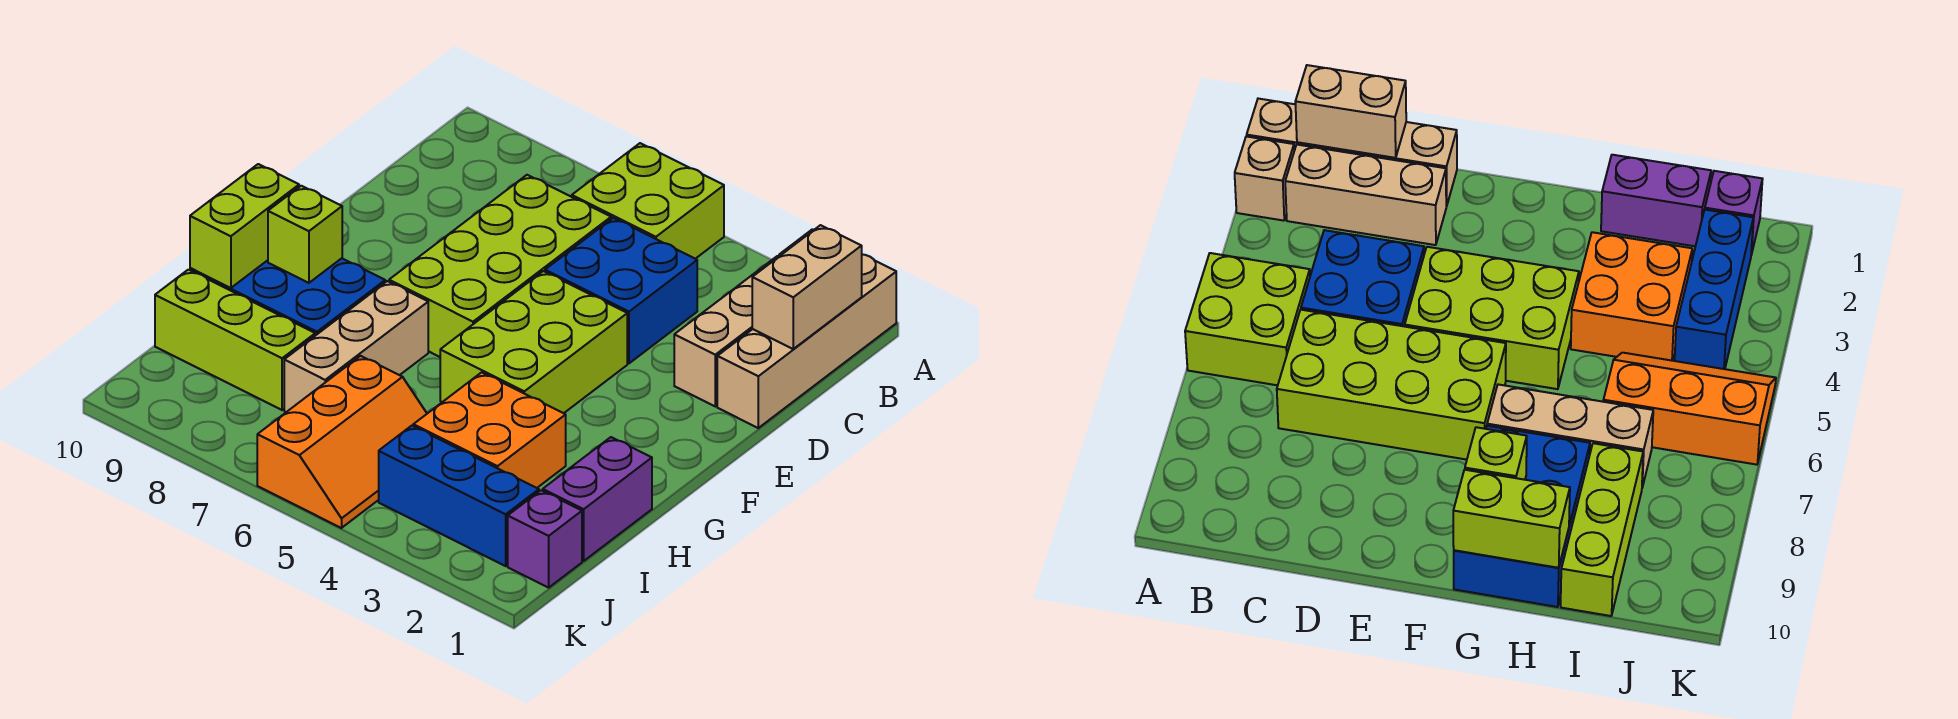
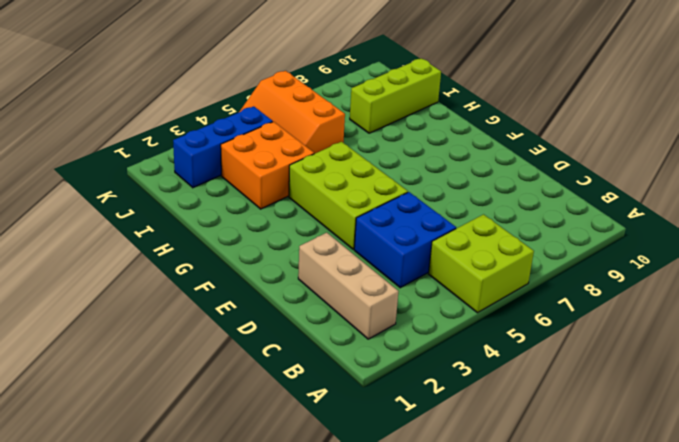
none -> tan brick A1:D1 level 1
none -> tan brick A2 level 1
none -> lime brick C6:F7 level 1

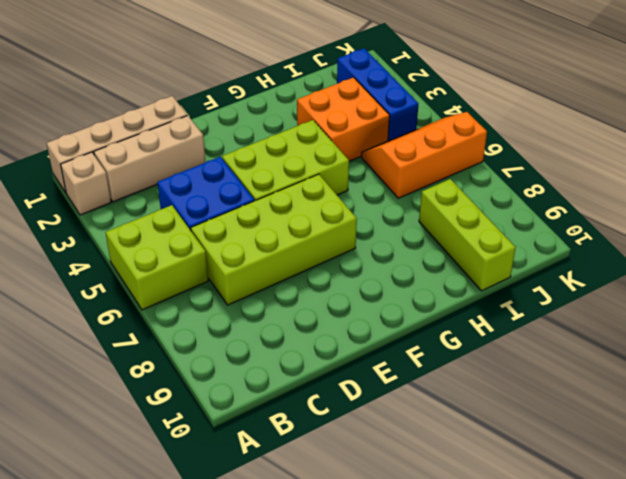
none -> tan brick G7:I7 level 1
none -> blue brick G8:H10 level 1
none -> purple brick H1:I1 level 1

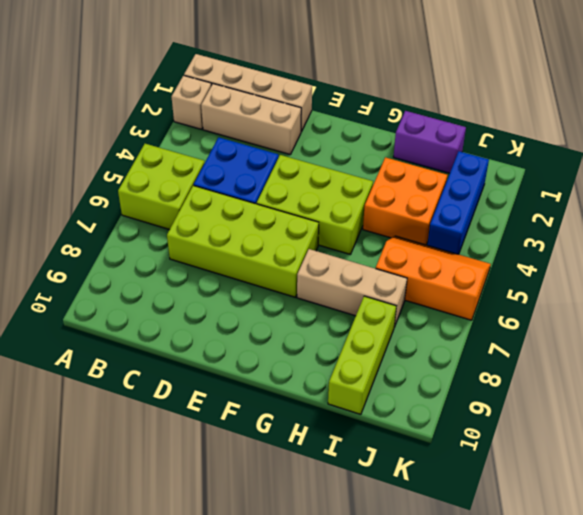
none -> blue brick G8:H10 level 1
none -> purple brick J1 level 1
none -> tan brick B1:C1 level 2

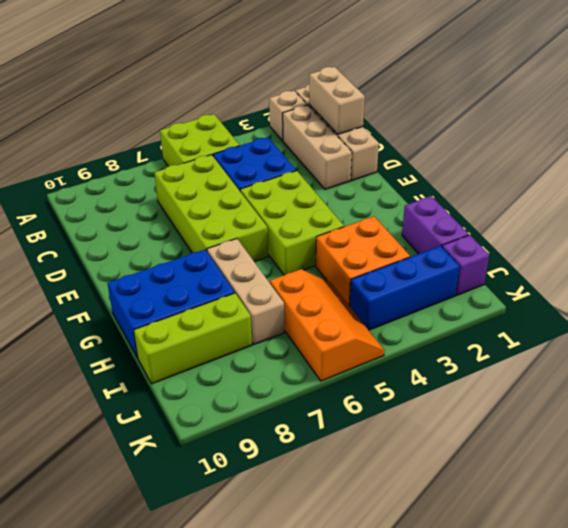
none -> lime brick G9 level 2
none -> lime brick G10:H10 level 2

